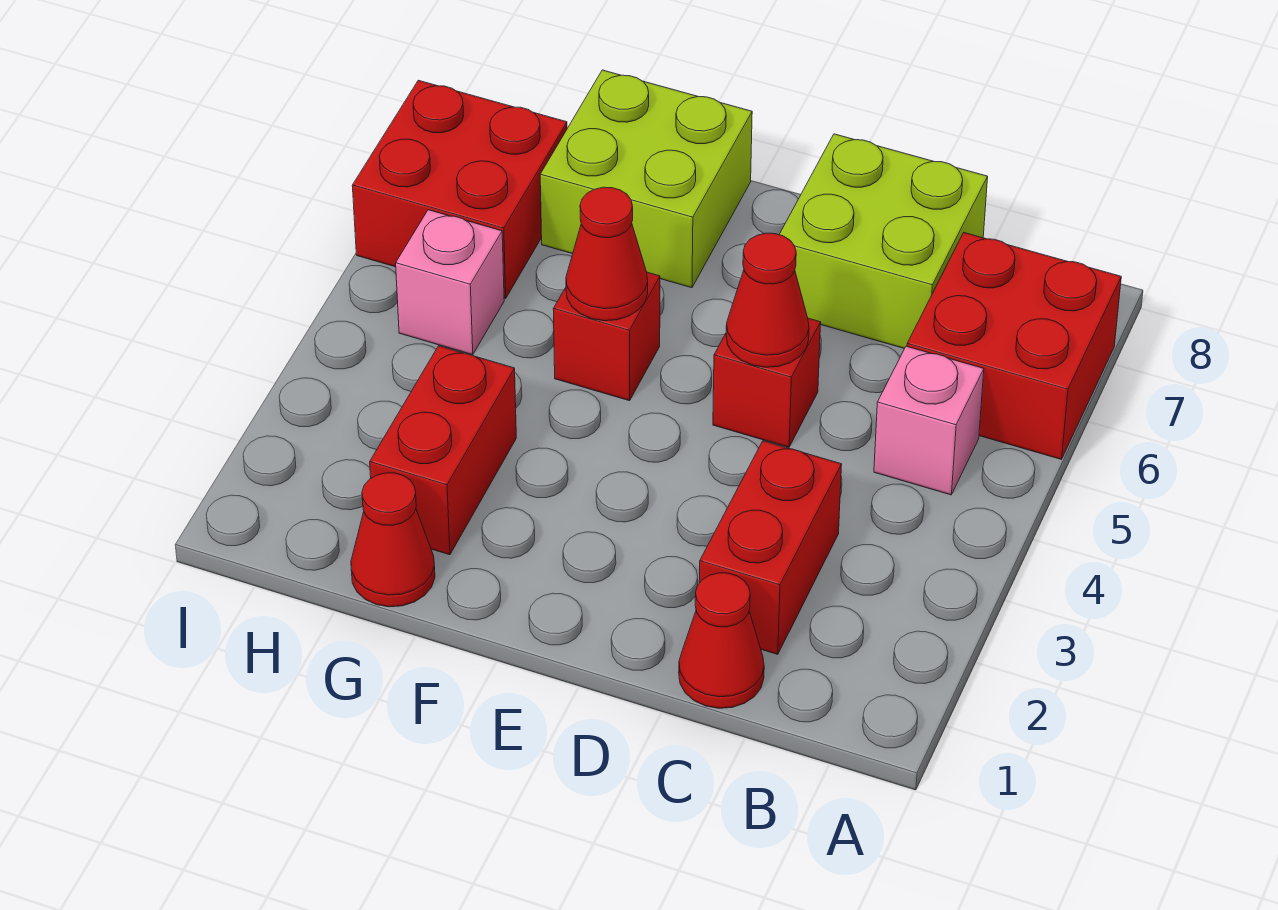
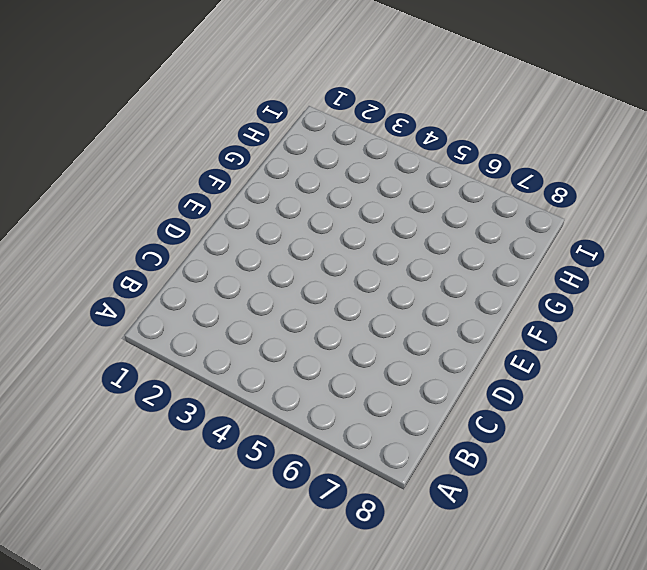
none -> red brick A6:B7 level 1
none -> pink brick B5 level 1
none -> red cone C1 level 1

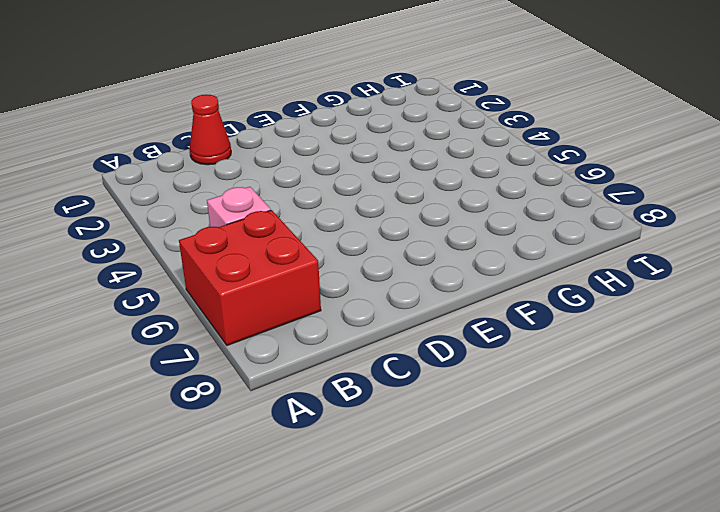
none -> red brick C2:C3 level 1
none -> lime brick C7:D8 level 1
none -> red brick D5 level 1

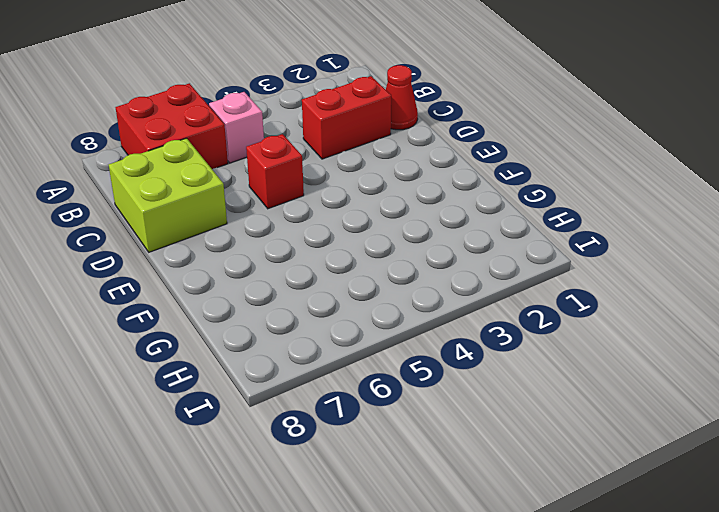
none -> red brick F5 level 1
none -> lime brick F7:G8 level 1
none -> red cone G1 level 1

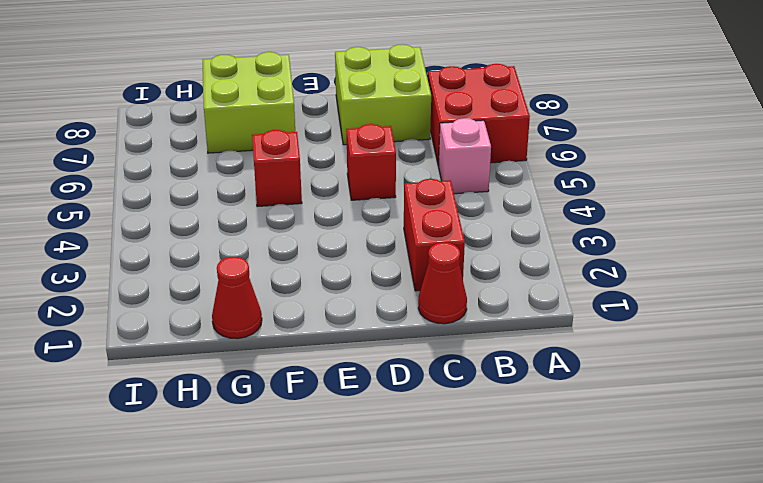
none -> red brick G2:G3 level 1
none -> pink brick H5 level 1
none -> red brick H6:I7 level 1

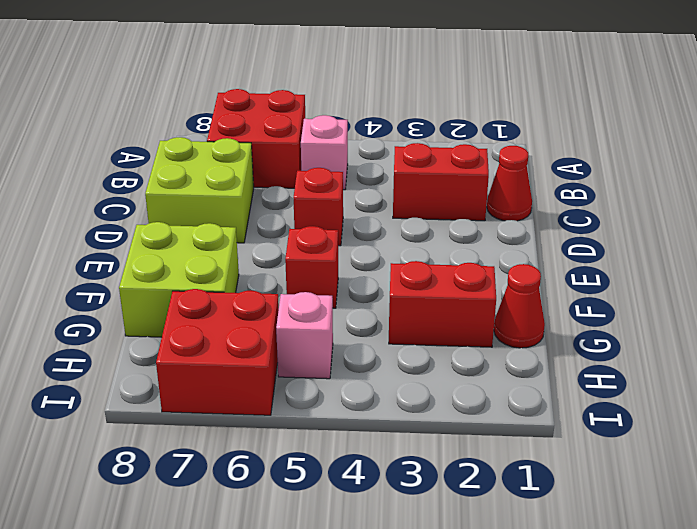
none -> red cone D5 level 2
none -> red cone F5 level 2

